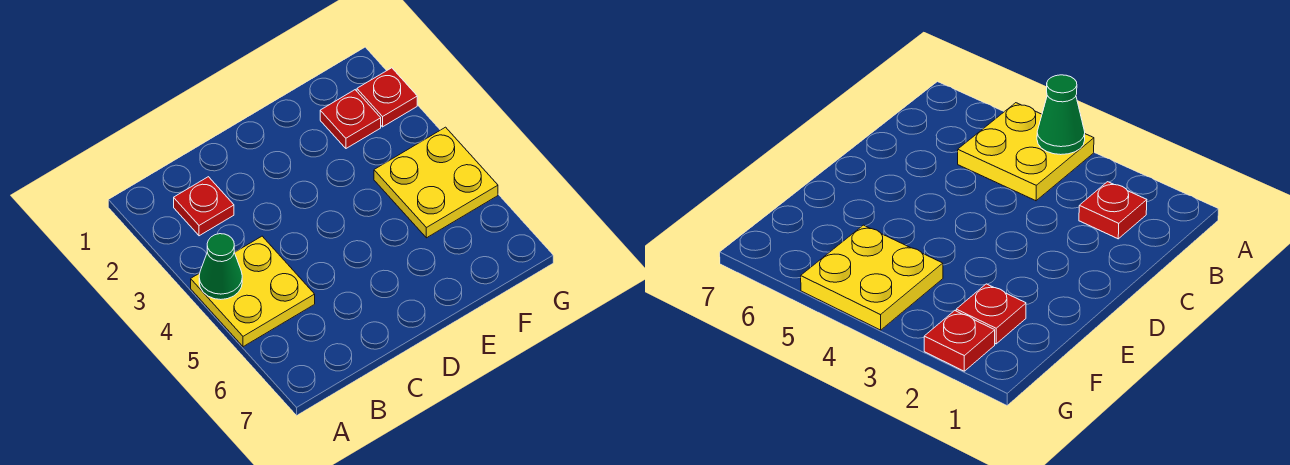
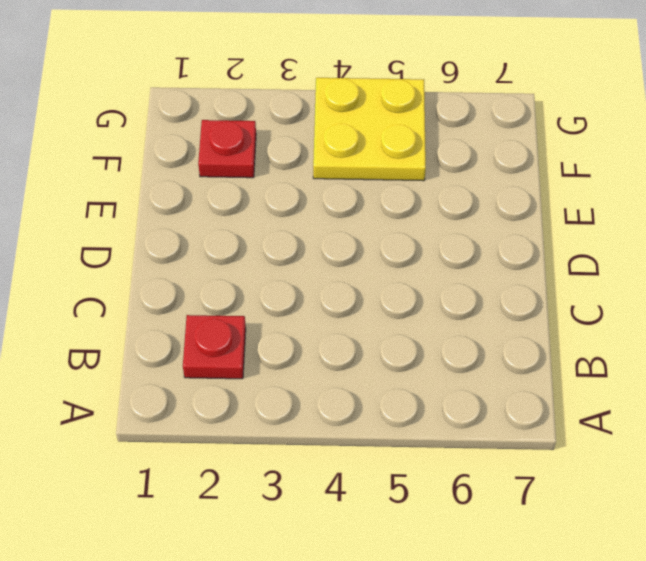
none -> yellow plate A4:B5 level 1
none -> red plate G2 level 1

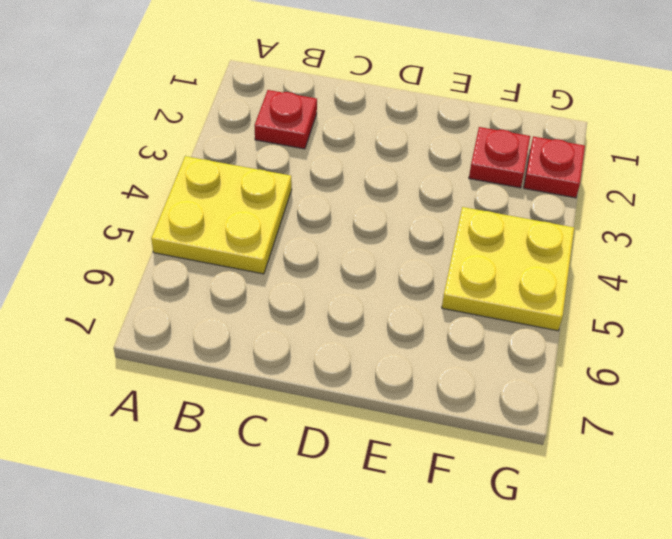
none -> green cone A4 level 2

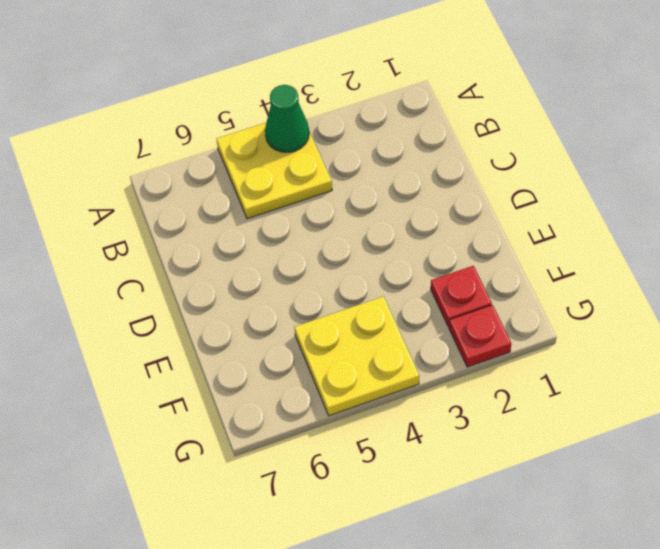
none -> red plate B2 level 1

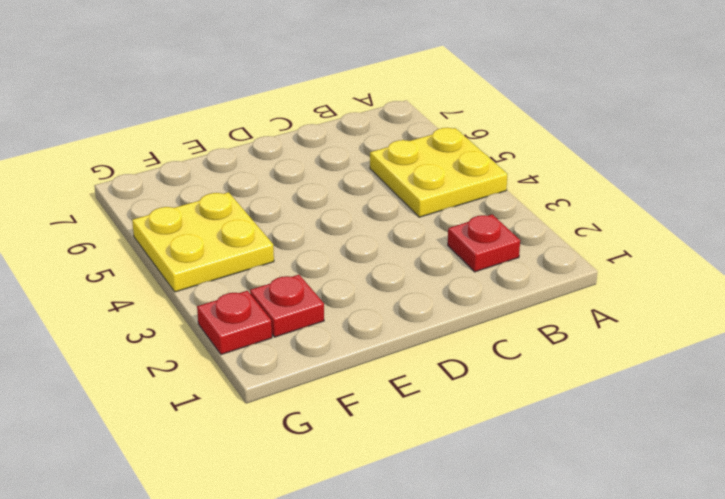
none -> green cone A4 level 2

